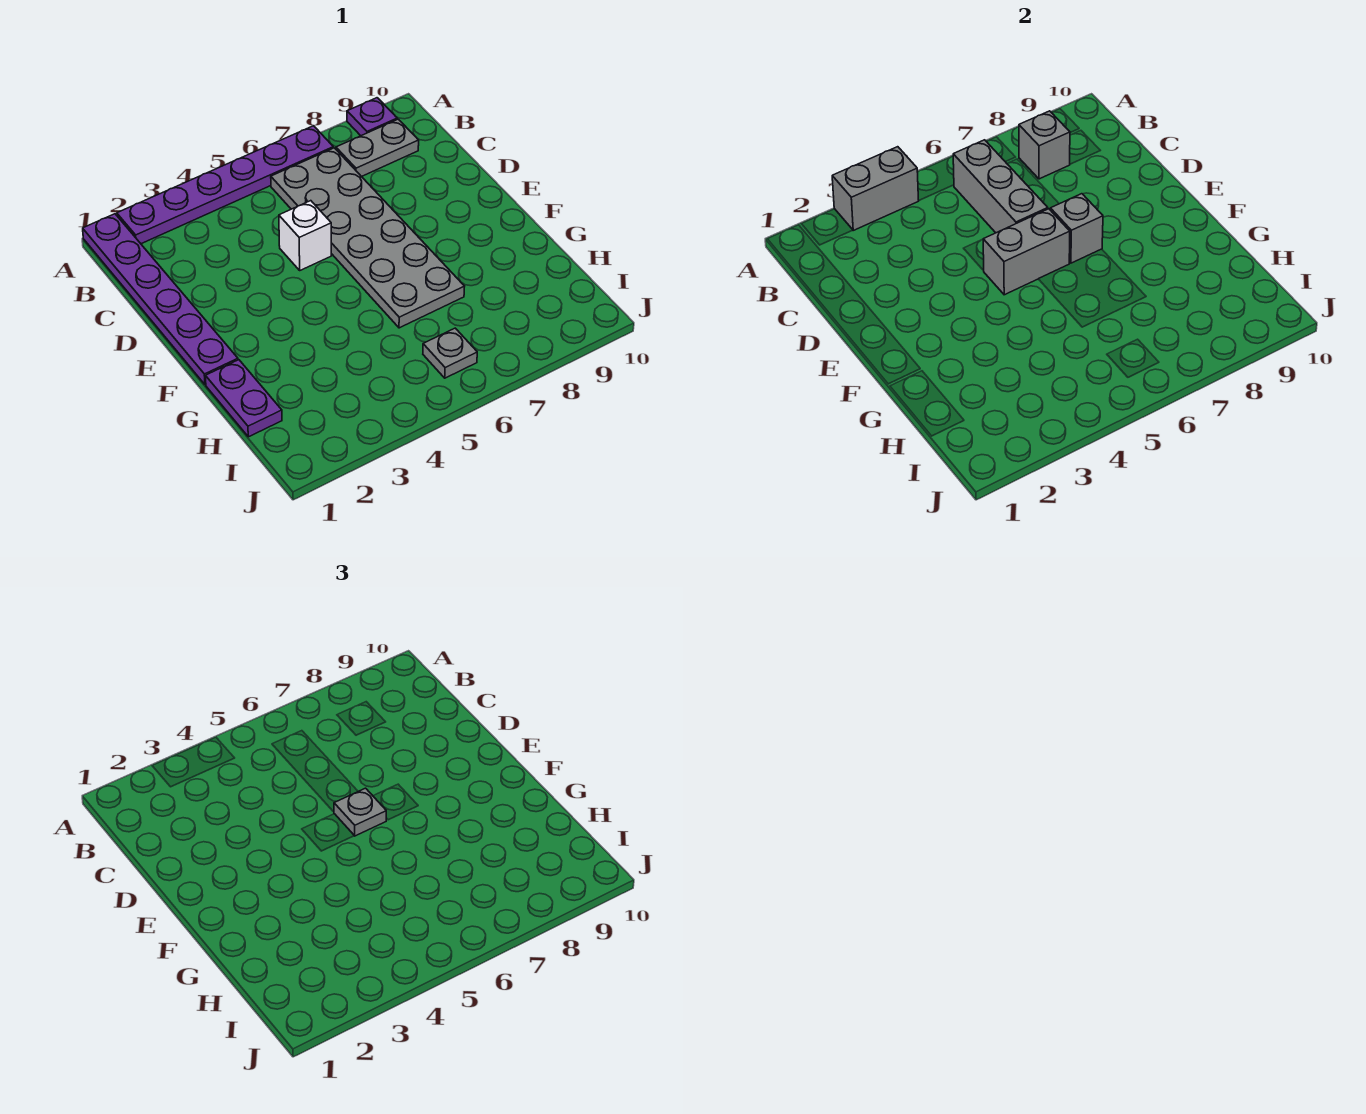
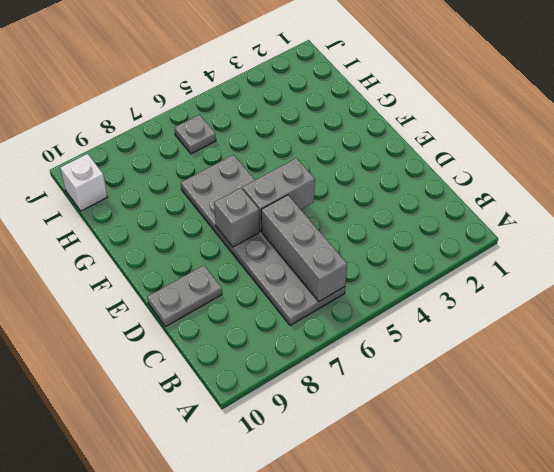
grey plate D9:D10 level 1 -> grey plate B8:B9 level 1
white brick I10 level 1 -> white brick D5 level 1
none -> purple plate A1:F1 level 1
none -> purple plate A2:A7 level 1
none -> purple plate A9 level 1

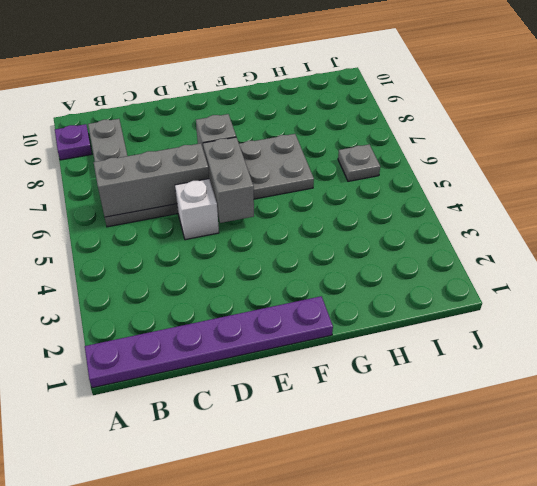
none -> purple plate A2:A7 level 1
none -> purple plate G1:H1 level 1
none -> grey brick A3:A4 level 2

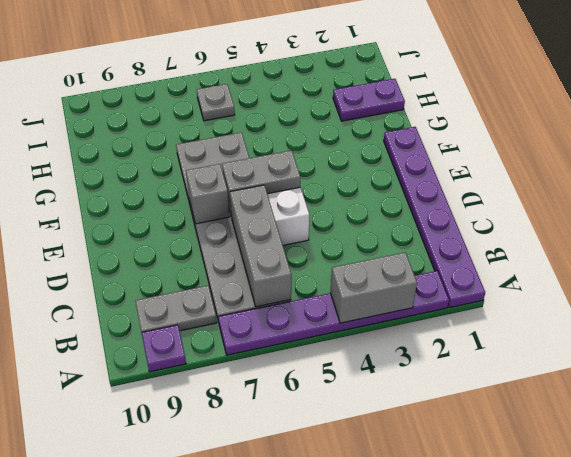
purple plate H1:H2 level 1 -> purple plate G1:H1 level 1
none -> grey brick B8 level 2
none -> grey plate E6 level 3

